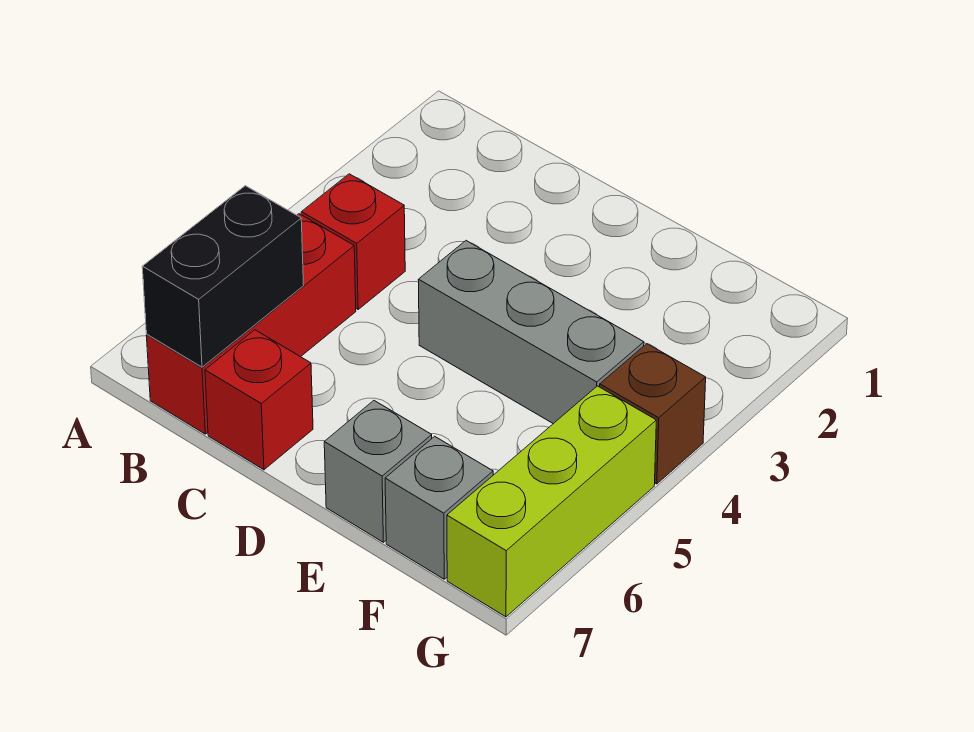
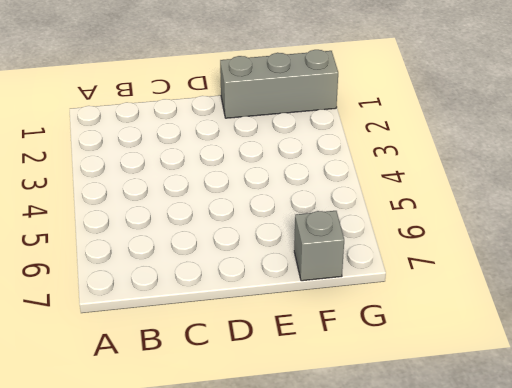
grey brick E1:G1 level 1 -> grey brick D4:F4 level 1
none -> red brick B4 level 1
none -> red brick B5:B7 level 1

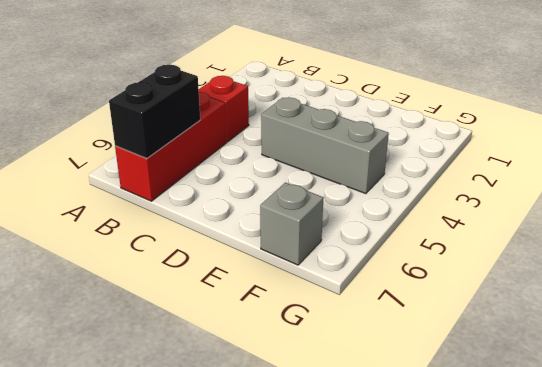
none -> red brick C7 level 1
none -> grey brick E7 level 1

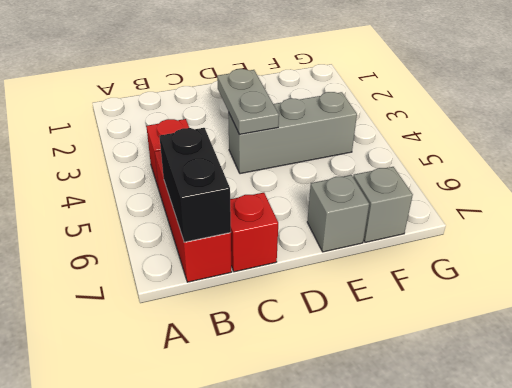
grey plate D3:D4 level 2 -> none
none -> brown brick G4 level 1
none -> lime brick G5:G7 level 1

